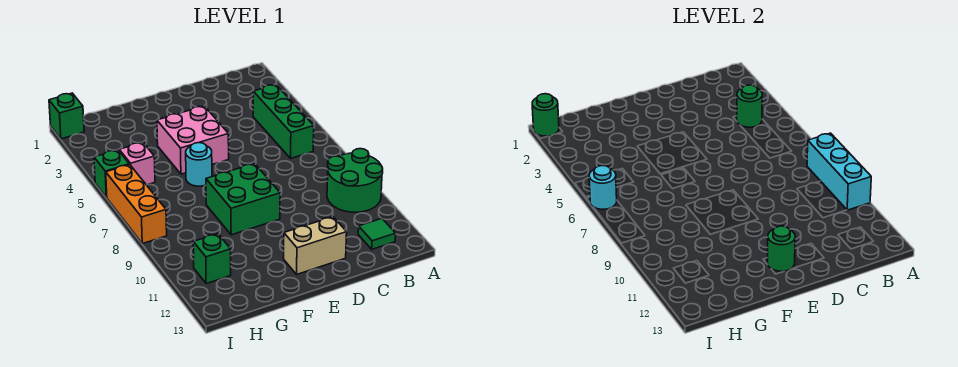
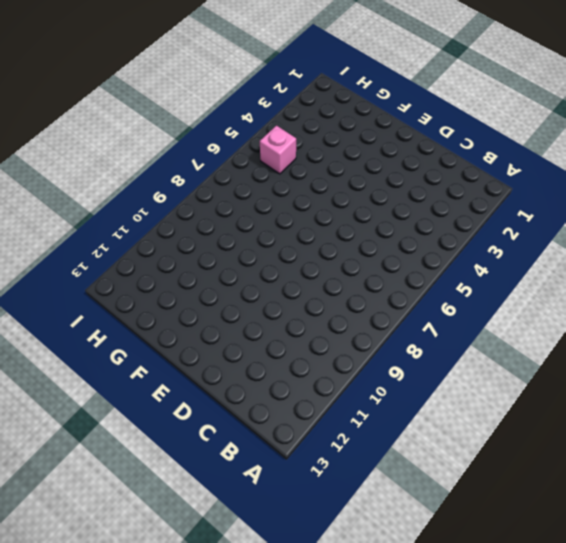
none -> green round brick A9:B10 level 1
none -> green brick B4:B6 level 1
none -> green tile B12 level 1

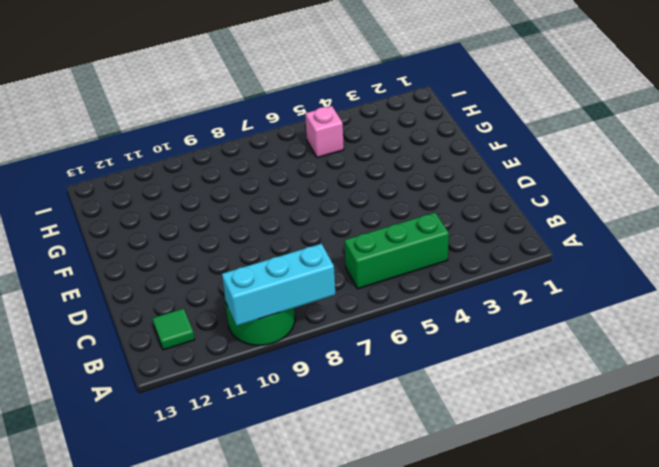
none -> tan brick D12:E12 level 1
none -> pink brick E4:F5 level 1
none -> green brick E8:F9 level 1

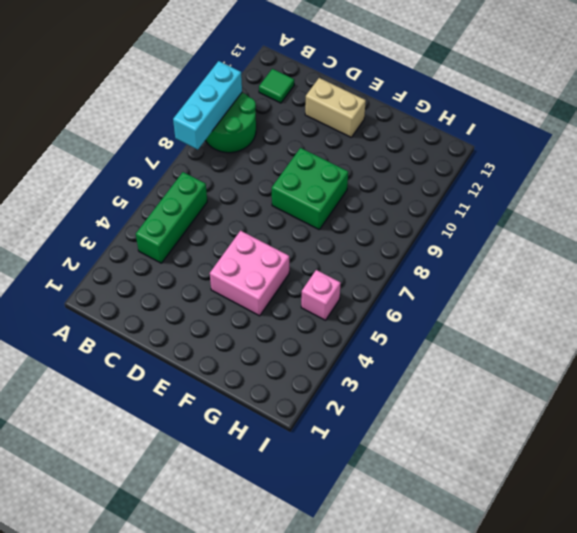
none -> cyan round brick F6 level 1
none -> green brick H11 level 1
none -> green brick I1 level 1

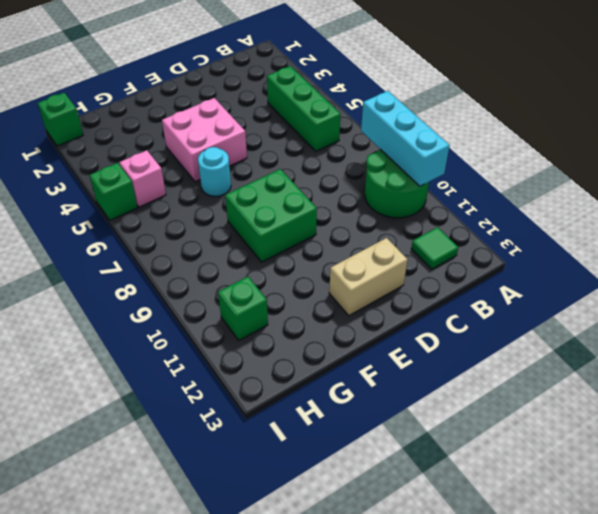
none -> orange brick I6:I8 level 1
none -> green round brick B4 level 2
none -> green round brick E12 level 2

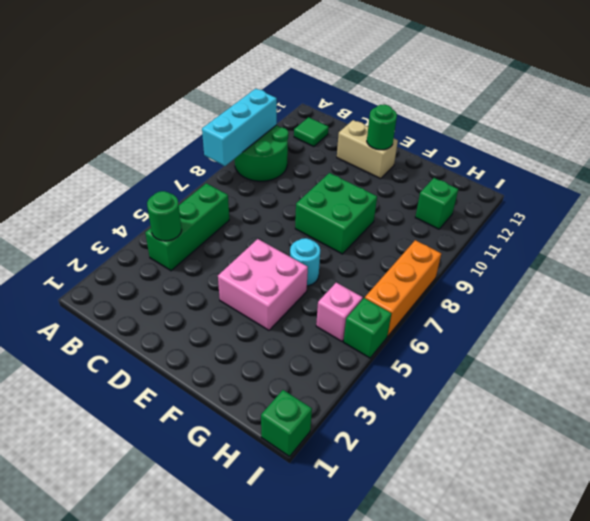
none -> green round brick I1 level 2
none -> cyan round brick I6 level 2

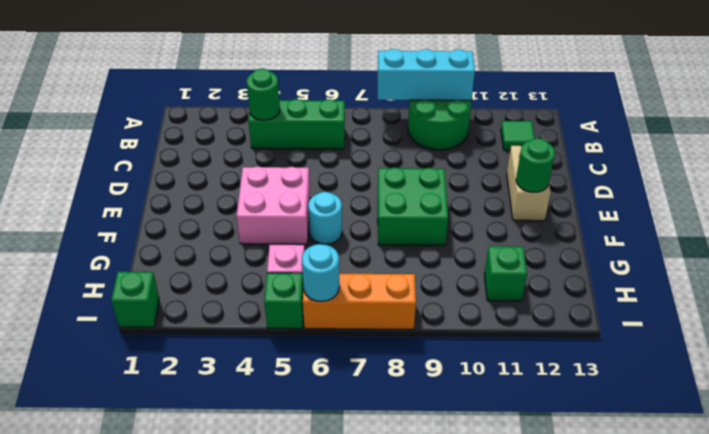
none -> green round brick I1 level 2

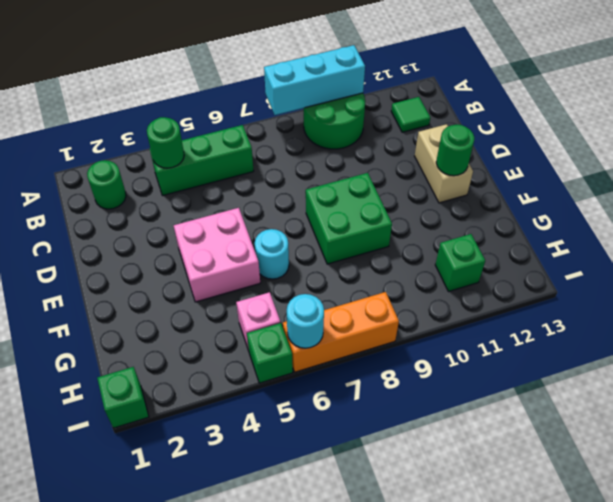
green round brick B2 level 1 -> green round brick I1 level 2

